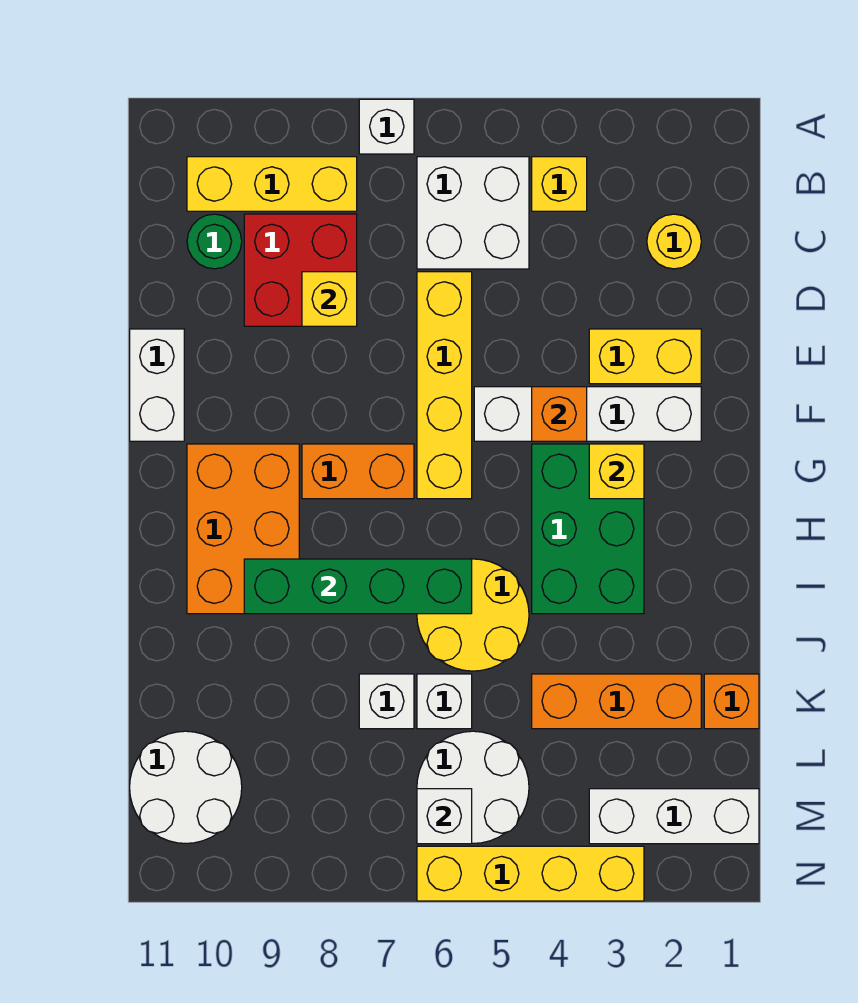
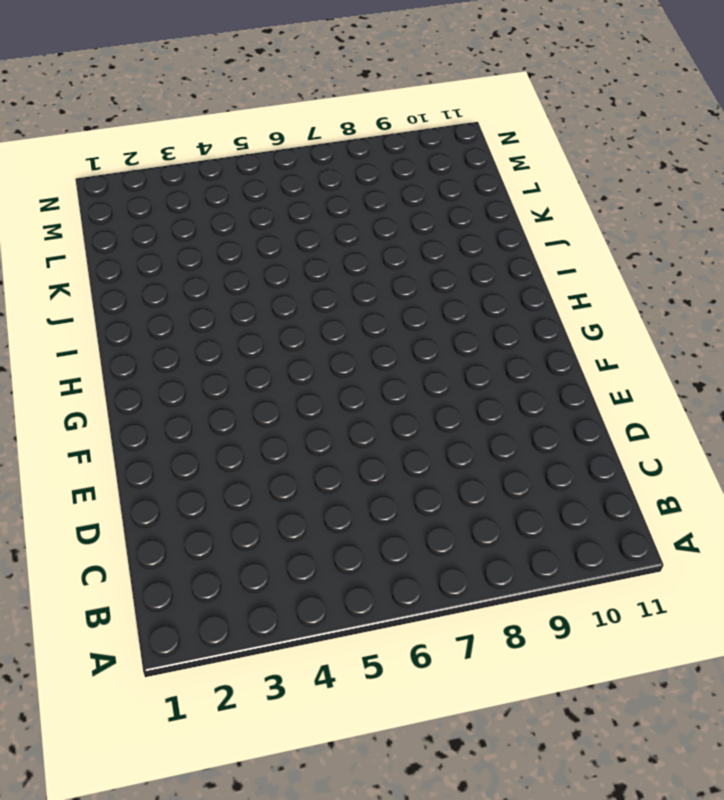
none -> white brick A7 level 1
none -> yellow brick B4 level 1
none -> white brick B5:C6 level 1

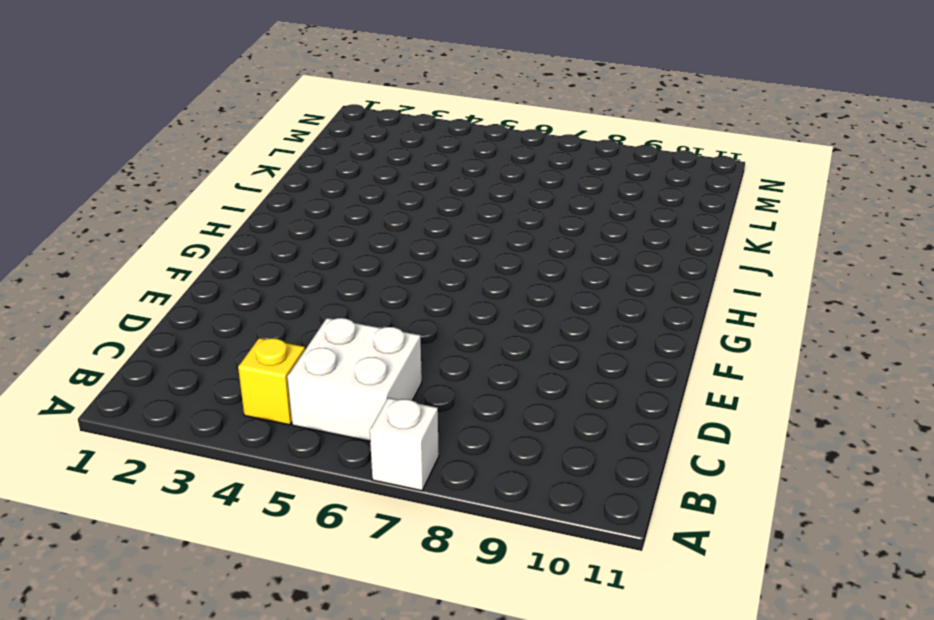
none -> yellow brick B8:B10 level 1
none -> yellow round brick C2 level 1
none -> red brick C8:D9 level 1

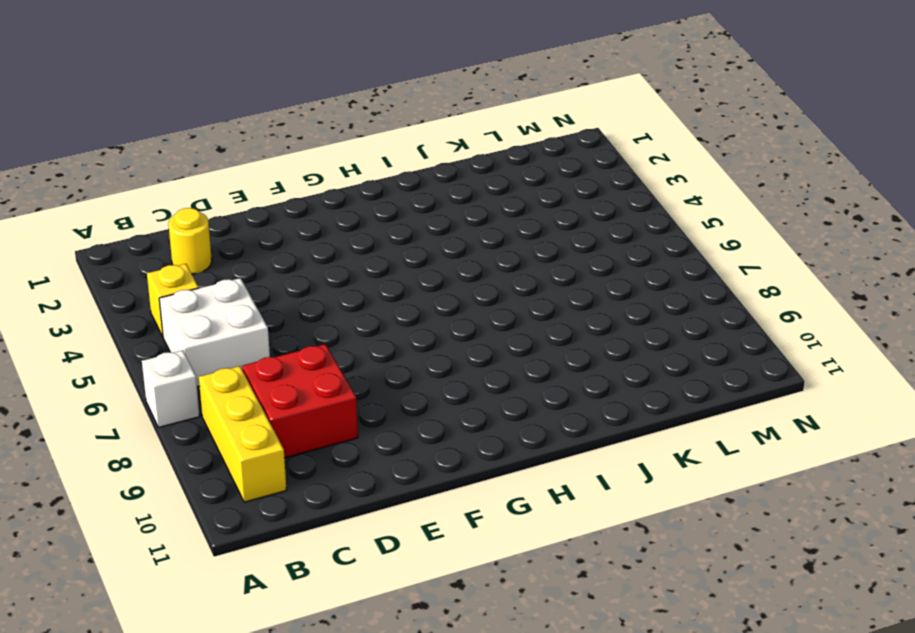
none -> green round brick C10 level 1
none -> yellow brick D6:G6 level 1
none -> yellow brick E2:E3 level 1

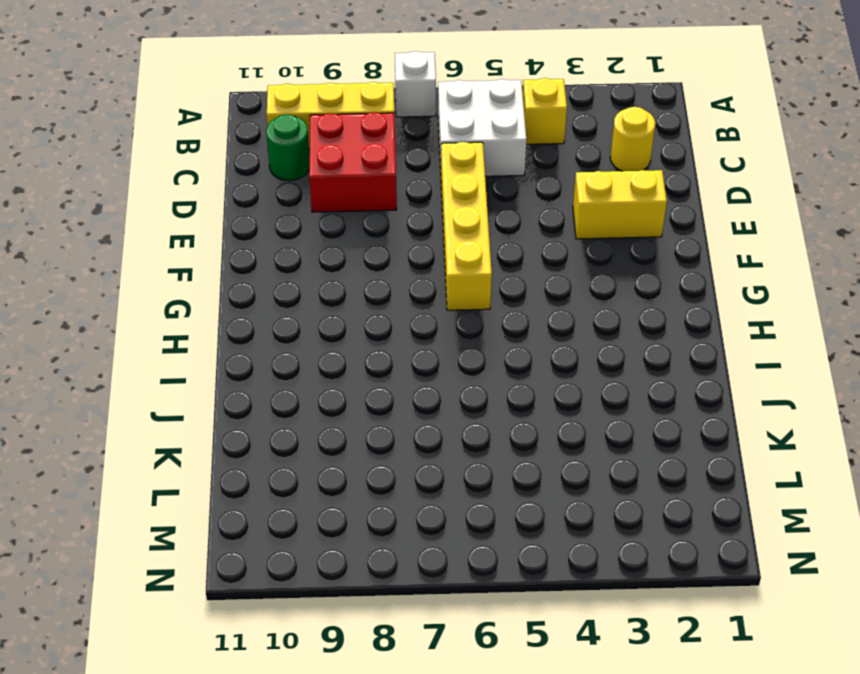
none -> white brick E11:F11 level 1
none -> white brick F2:F5 level 1
none -> green brick G3:I4 level 1

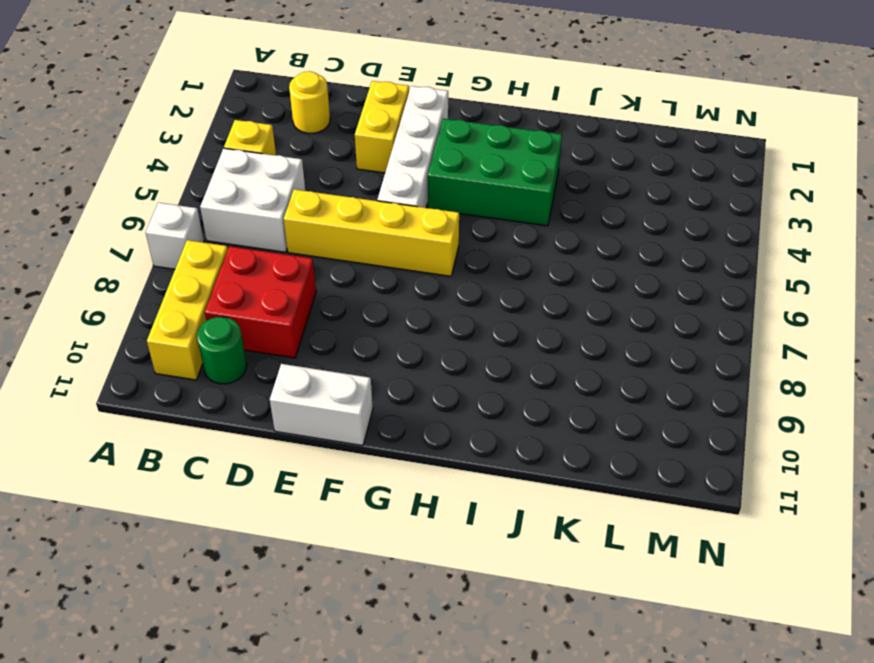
none -> orange brick G7:G8 level 1
none -> orange brick G9:I10 level 1
none -> yellow round brick I5:J6 level 1

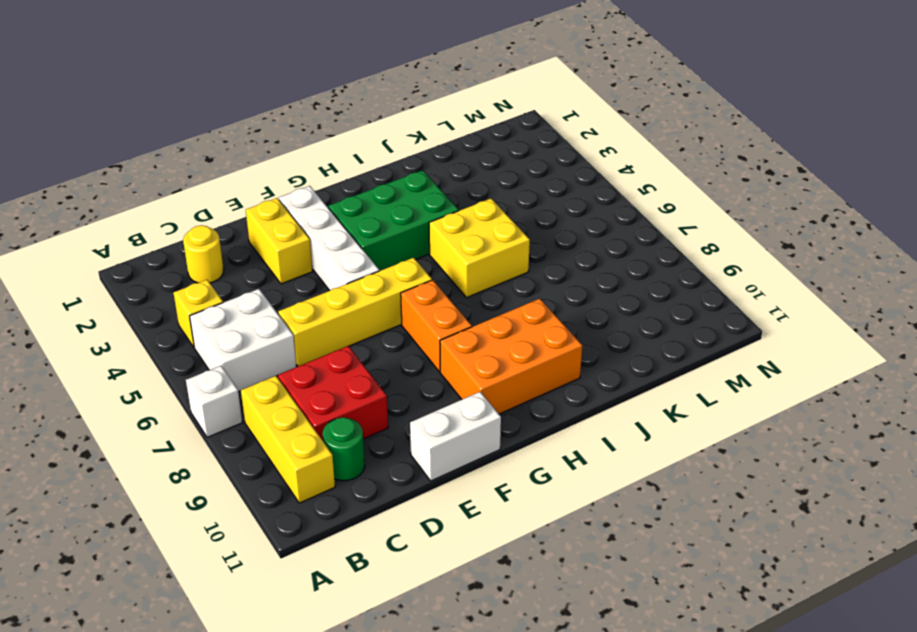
yellow brick I5:J6 level 1 -> yellow round brick I5:J6 level 1
none -> orange brick K1 level 1
none -> orange brick K2:K4 level 1
none -> white brick K6 level 1

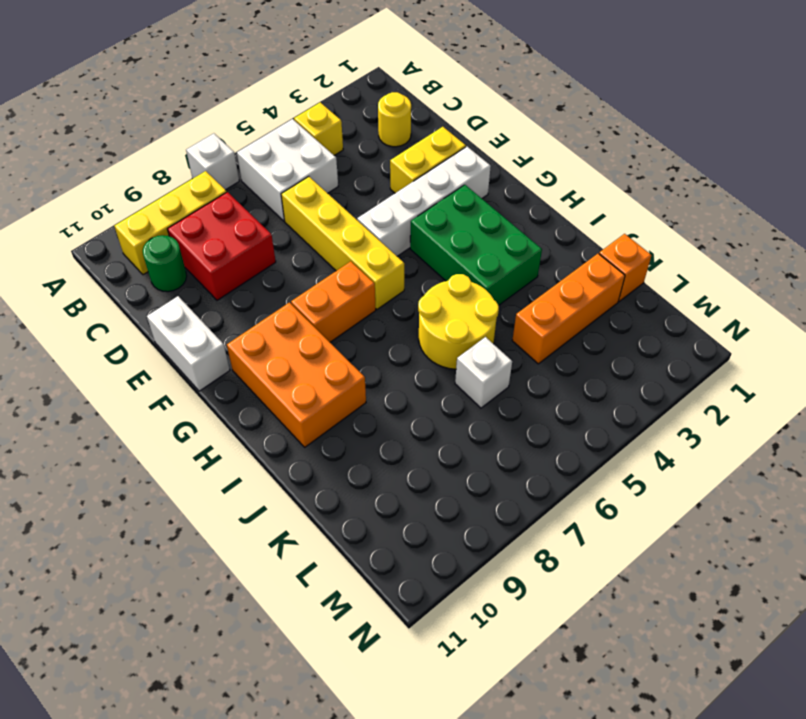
none -> white brick K7 level 1
none -> white round brick L5:M6 level 1
none -> white round brick L10:M11 level 1

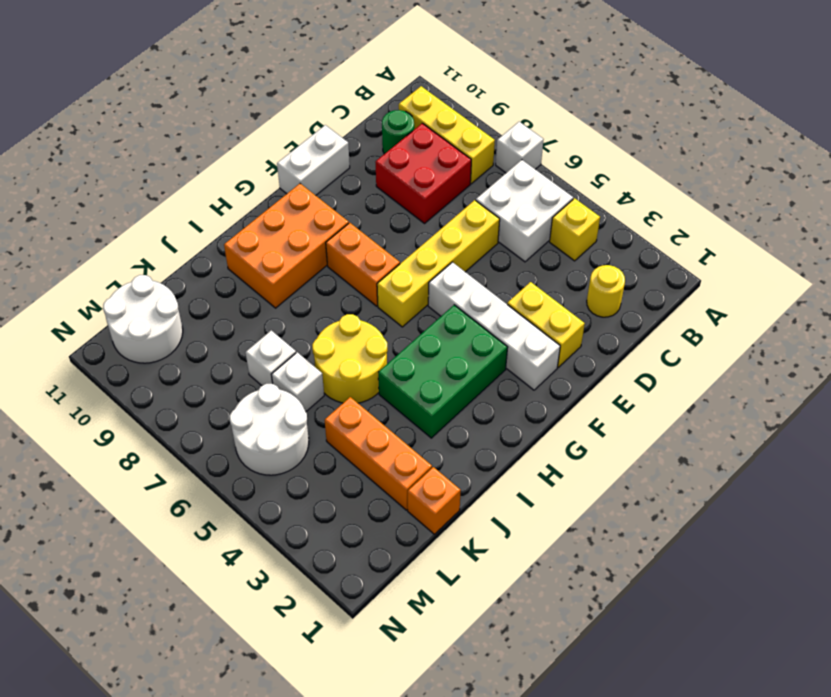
none -> white brick M1:M3 level 1
none -> yellow brick N3:N6 level 1
none -> yellow brick D8 level 2

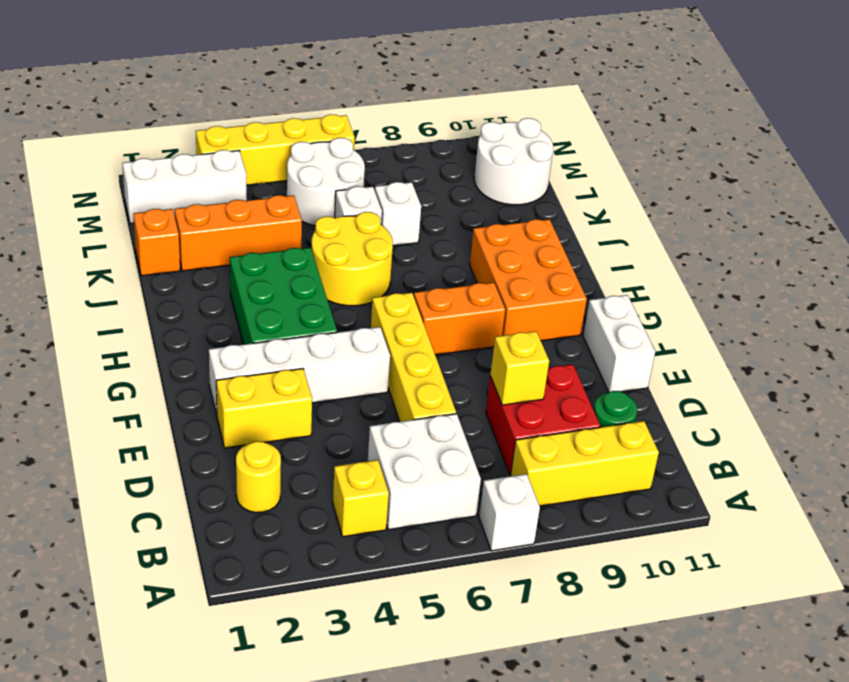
none -> orange brick F4 level 2
none -> yellow brick G3 level 2
none -> green brick I6:I9 level 2

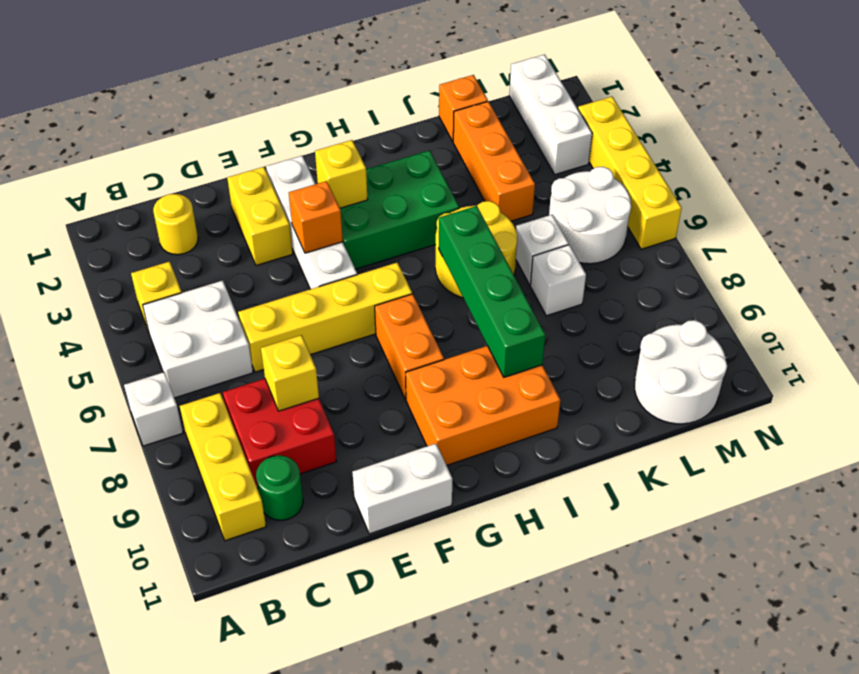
none -> white brick M6 level 2

